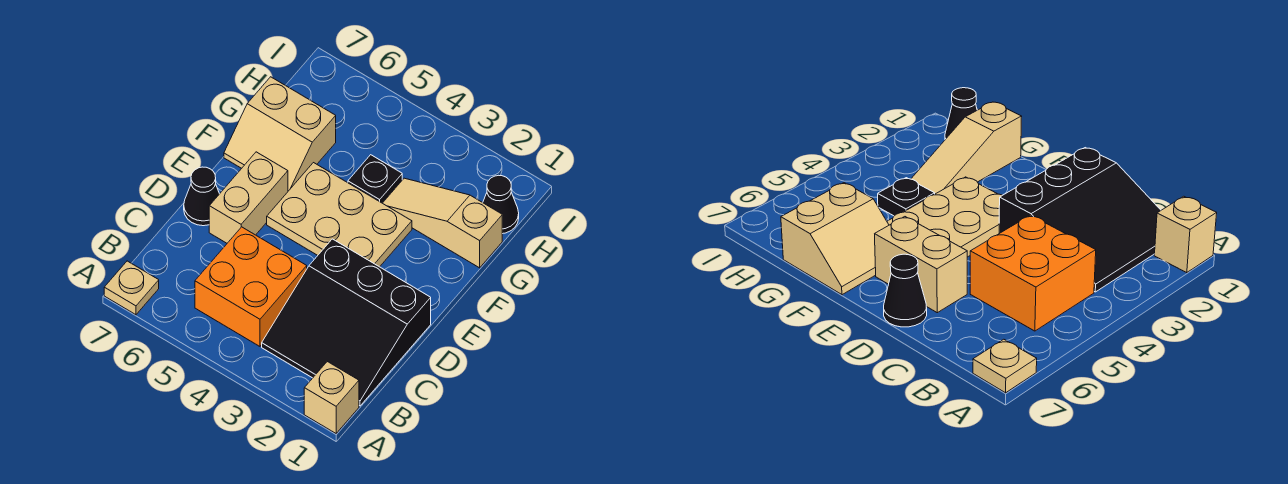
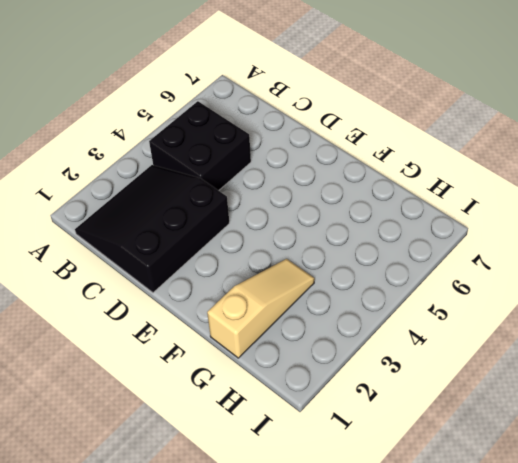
black brick B4:C5 level 1 -> orange brick B4:C5 level 1
none -> tan brick A1 level 1
none -> tan plate A7 level 1

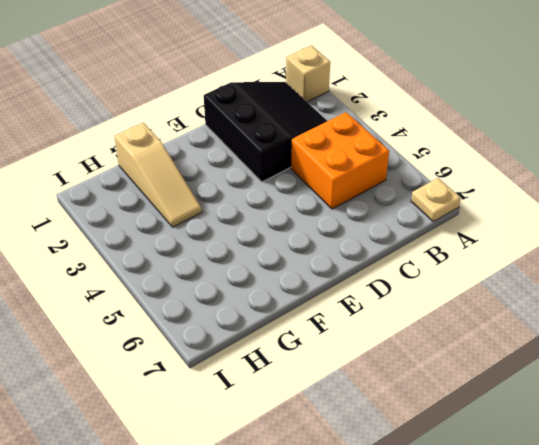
none -> tan brick D6:E6 level 1
none -> black cone D7 level 1

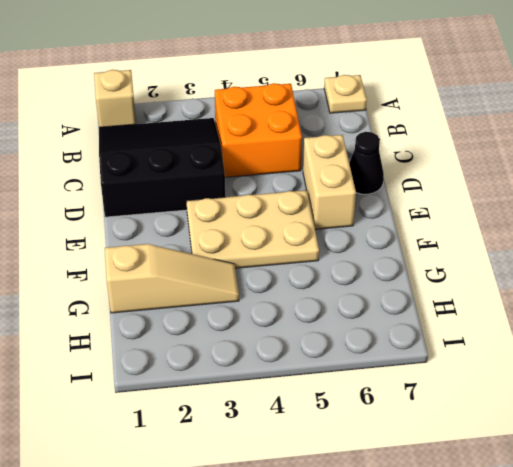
none -> tan slope F6:G7 level 1 top G
none -> black plate G4 level 1

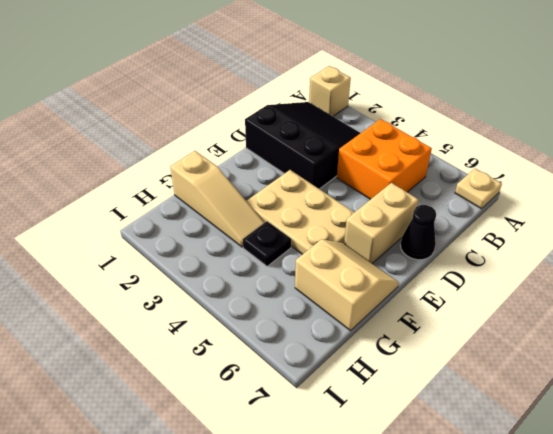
none -> black cone H1 level 1

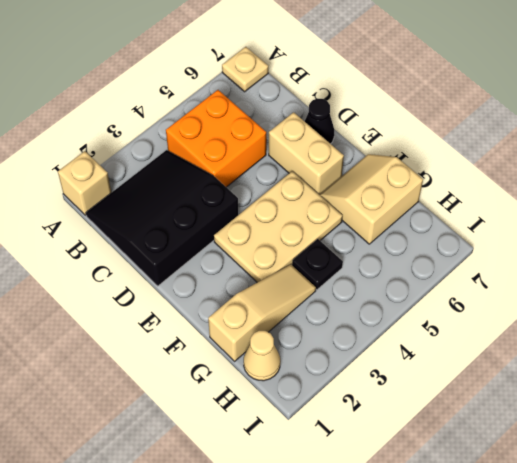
tan cone H1 level 1 -> black cone H1 level 1

